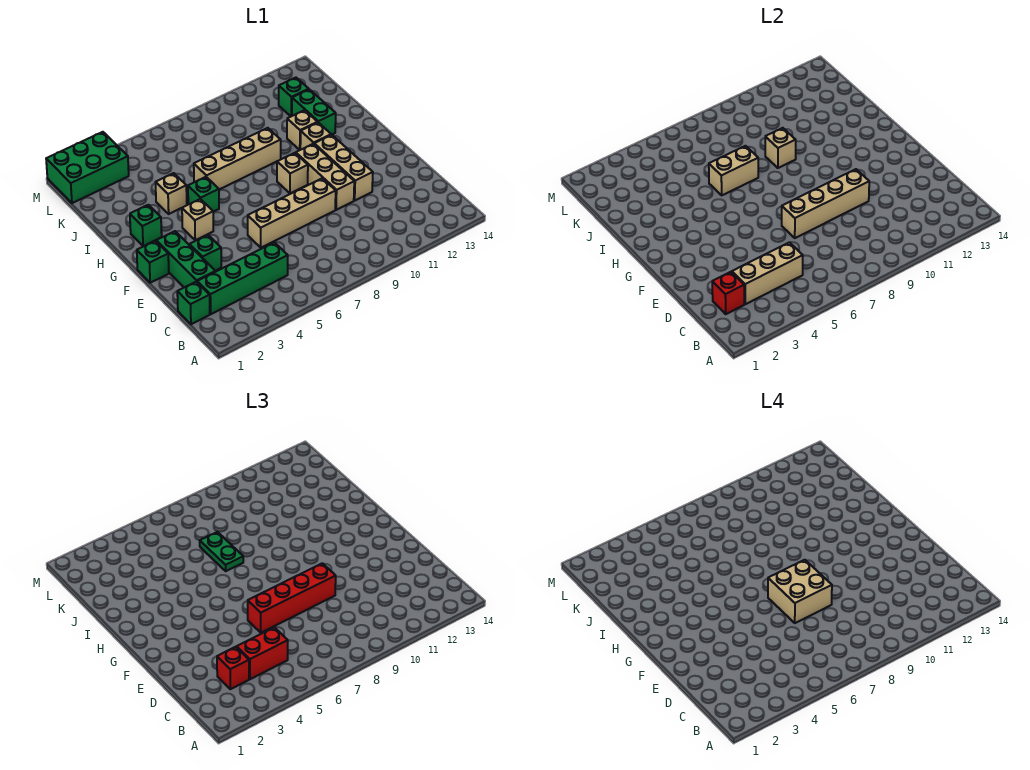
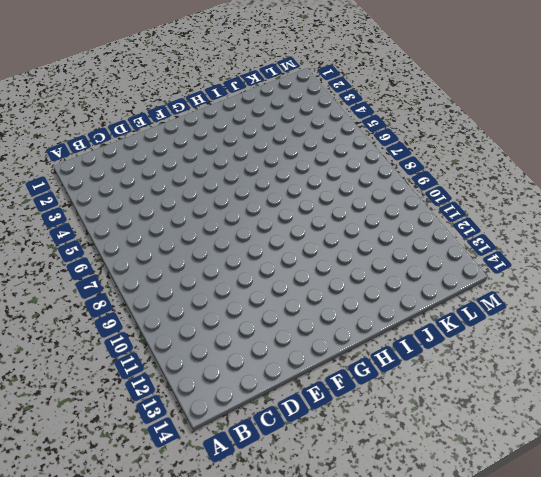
none -> green brick C1 level 1
none -> green brick C2:C5 level 1
none -> green brick D2:F2 level 1

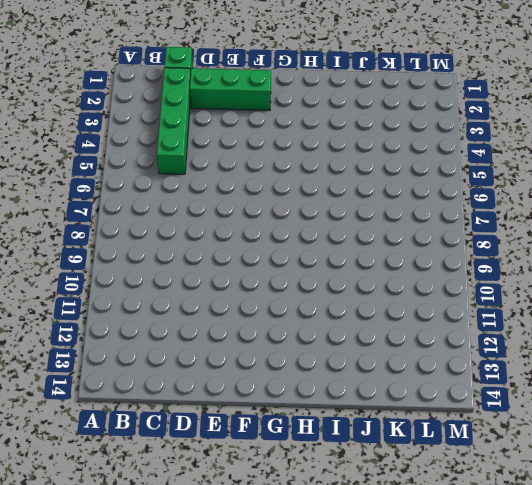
none -> green brick E3 level 1
none -> tan brick E6:E9 level 1
none -> tan brick E10:G10 level 1

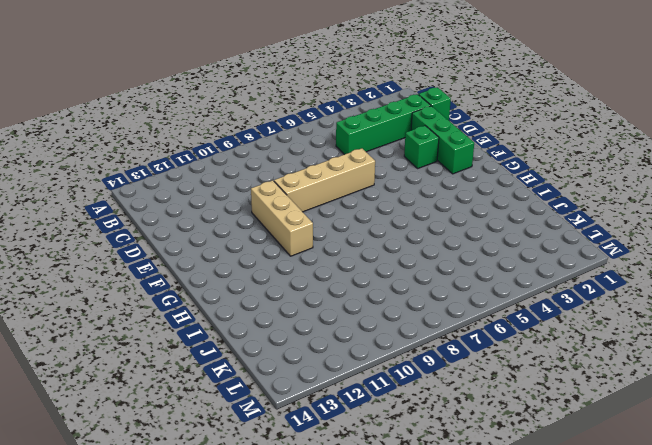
none -> tan brick E11:G11 level 1
none -> green brick F1 level 1
none -> tan brick G4 level 1

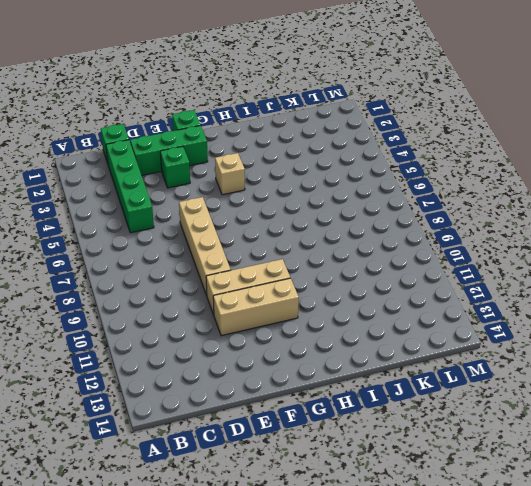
none -> tan brick G9 level 1
none -> green brick H2 level 1
none -> green brick H5 level 1

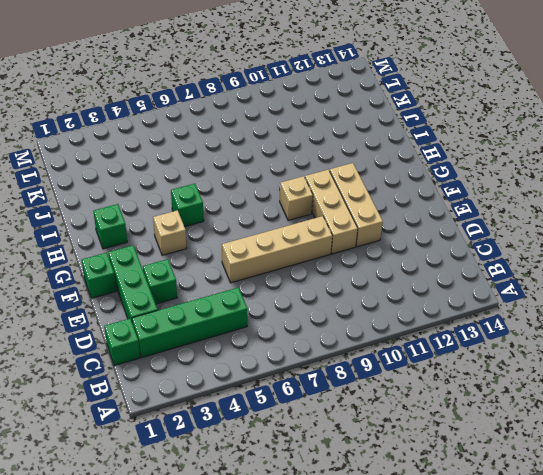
none -> tan brick H11 level 1
none -> tan brick I4 level 1
none -> tan brick I6:I9 level 1

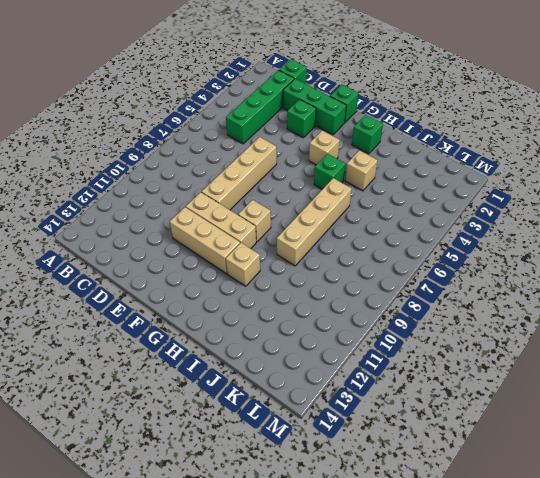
none -> tan brick I11 level 1
none -> green brick I12:J12 level 1
none -> green brick K12 level 1

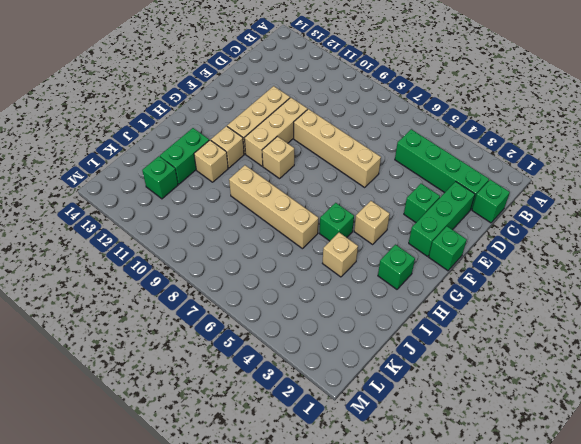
none -> green brick L1:M3 level 1
none -> red brick C2 level 2
none -> tan brick C3:C5 level 2

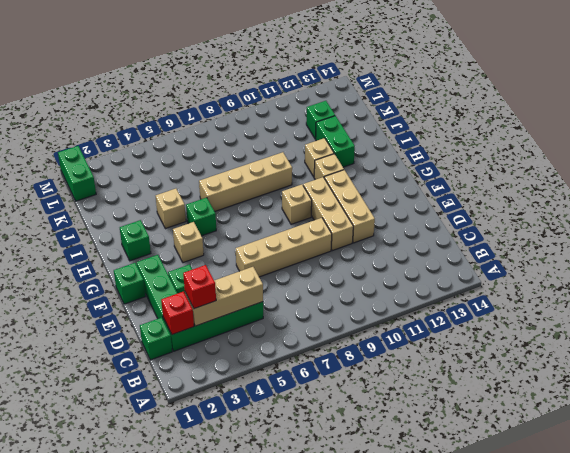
green brick L1:M1 level 1 -> green brick L1:M3 level 1
none -> tan brick E7:E10 level 2
none -> tan brick I6:I7 level 2
none -> tan brick I9 level 2

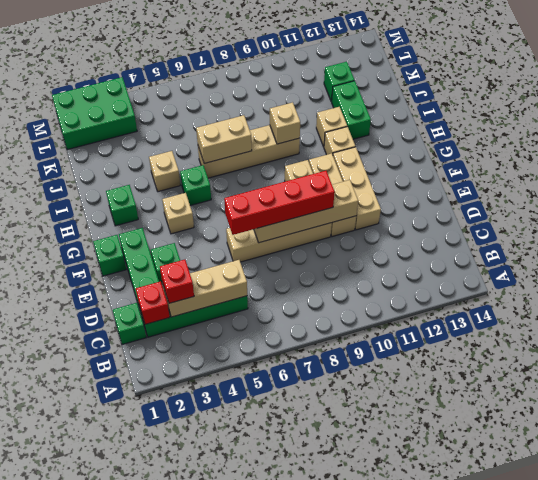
none -> red brick C4:C5 level 3
none -> green plate I7:J7 level 3
none -> tan brick E7:F8 level 4

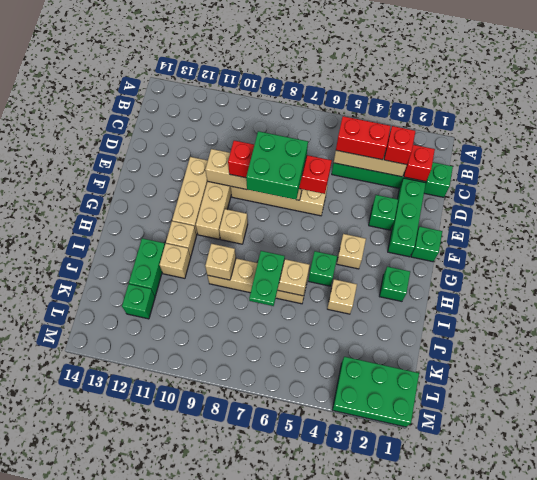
green brick E7:F8 level 4 -> tan brick E7:F8 level 4

